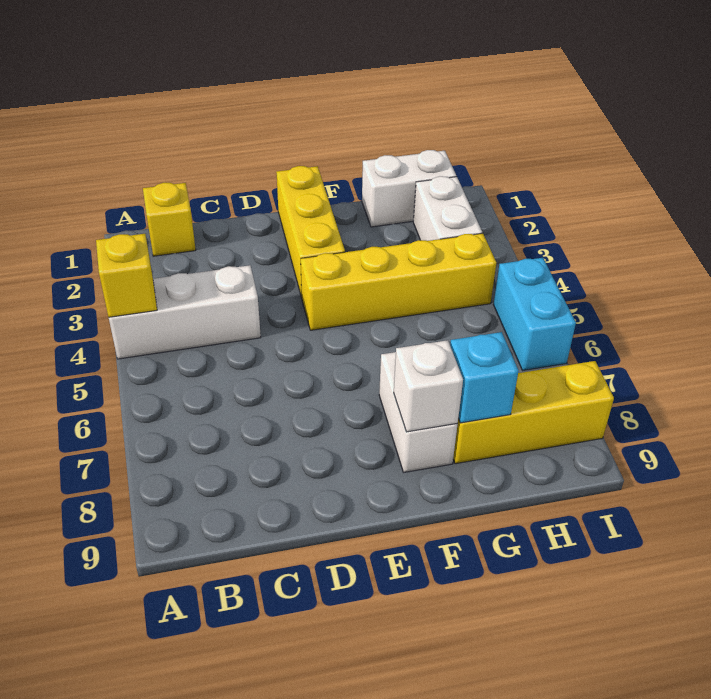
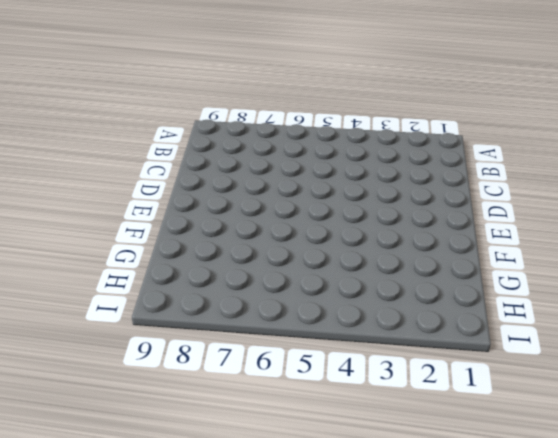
none -> white brick A4:C4 level 1
none -> yellow brick B1 level 1
none -> yellow brick E1:E3 level 1

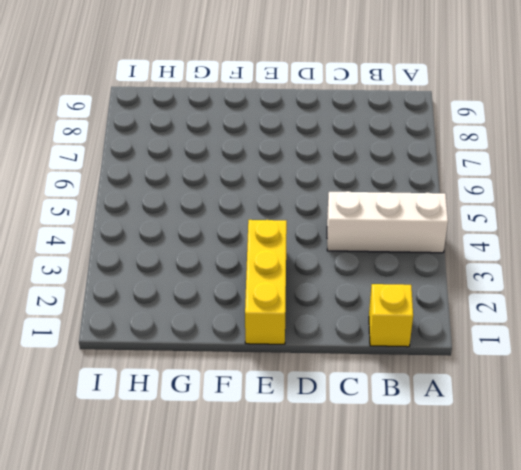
none -> yellow brick E4:H4 level 1
none -> white brick F7:F8 level 1
none -> white brick G1:H1 level 1

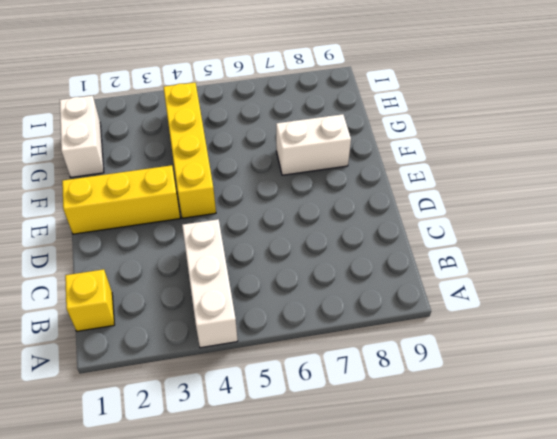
none -> yellow brick G8:I8 level 1
none -> white brick H2:H3 level 1
none -> cyan brick I5:I6 level 1

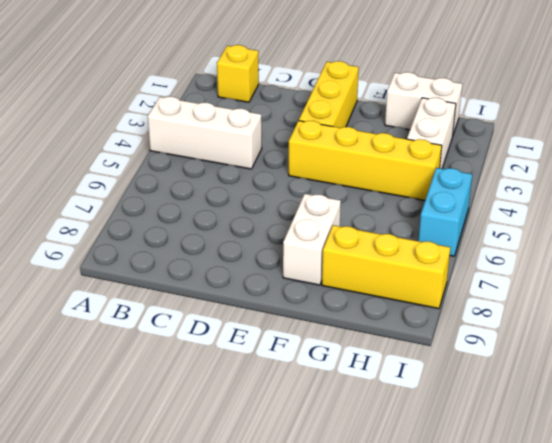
none -> yellow brick A4 level 2
none -> white brick F8 level 2
none -> cyan brick G8 level 2

